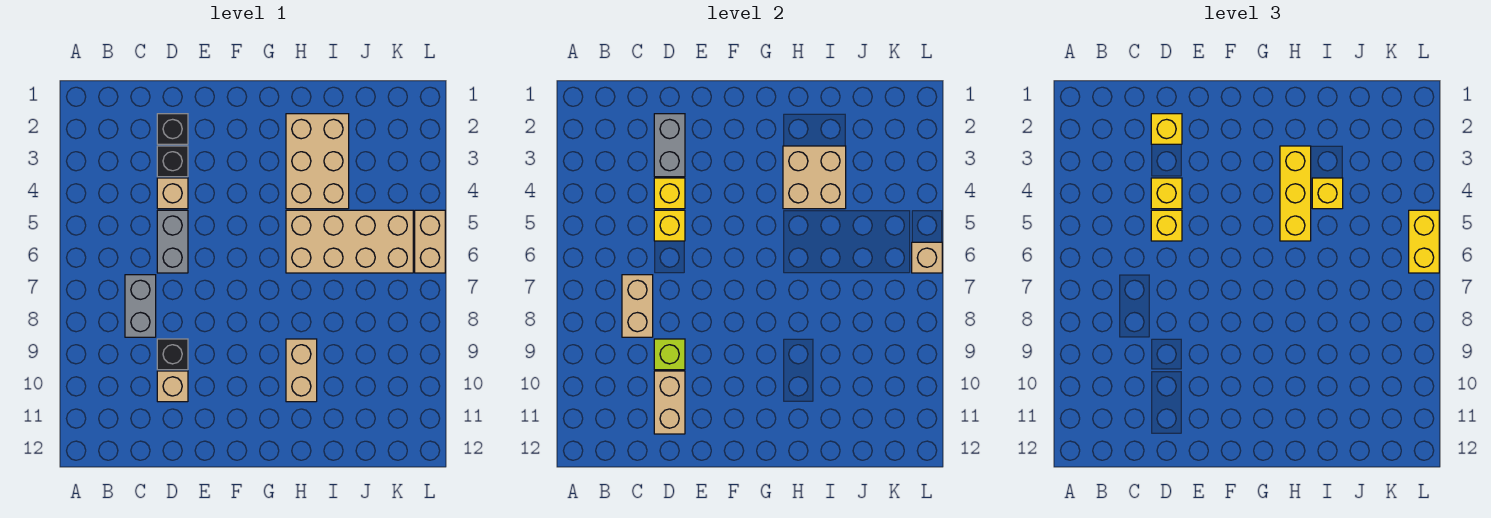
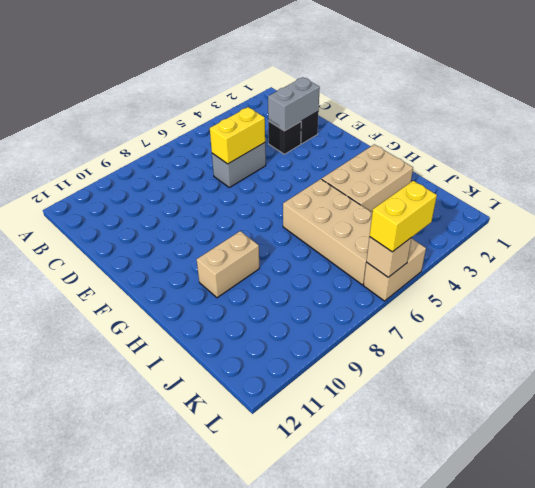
yellow brick D5:D6 level 2 -> yellow brick D5 level 2
none -> grey brick C7:C8 level 1
none -> tan brick D4 level 1
none -> black brick D9 level 1

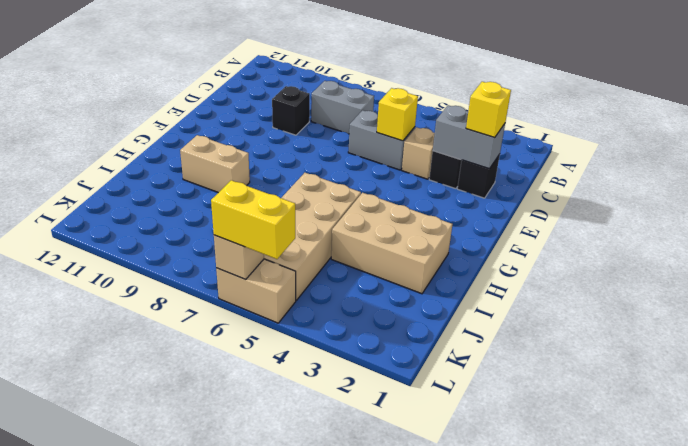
none -> tan brick D10 level 1
none -> tan brick C7:C8 level 2
none -> yellow brick D4 level 2

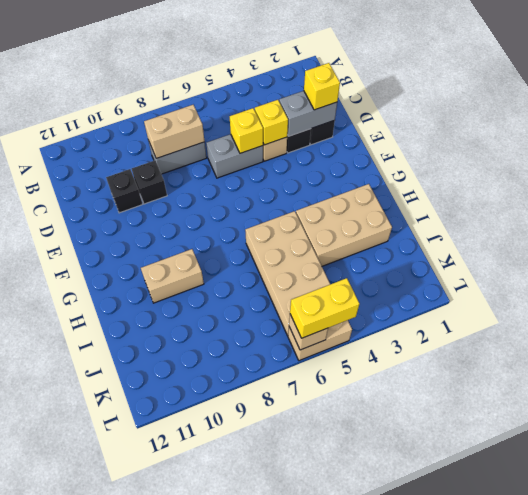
black brick D10 level 1 -> tan brick D10 level 1
none -> lime brick D9 level 2
none -> tan brick D10:D11 level 2
none -> tan brick H3:I4 level 2

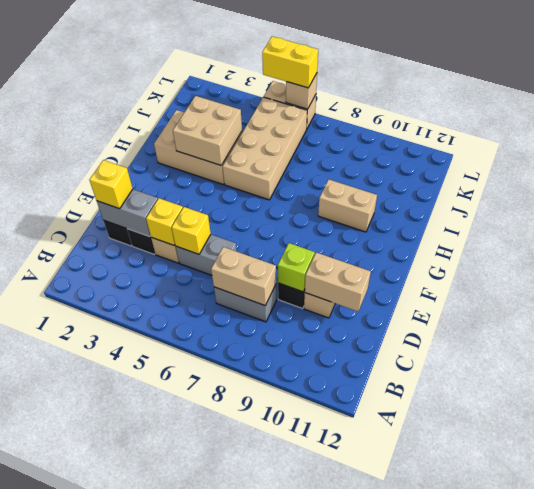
none -> yellow brick D4 level 3
none -> yellow brick D5 level 3
none -> yellow brick H3:H5 level 3

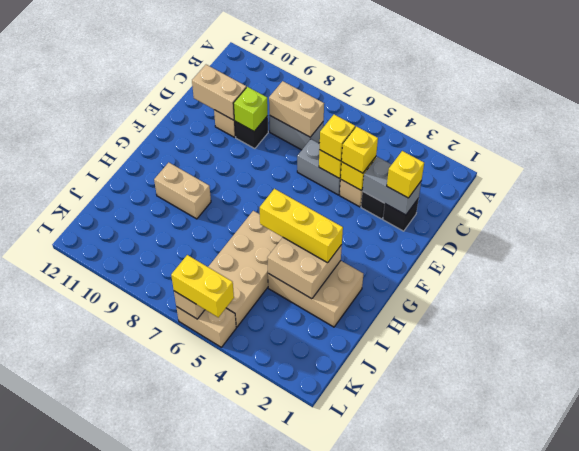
none -> yellow brick I4 level 3

